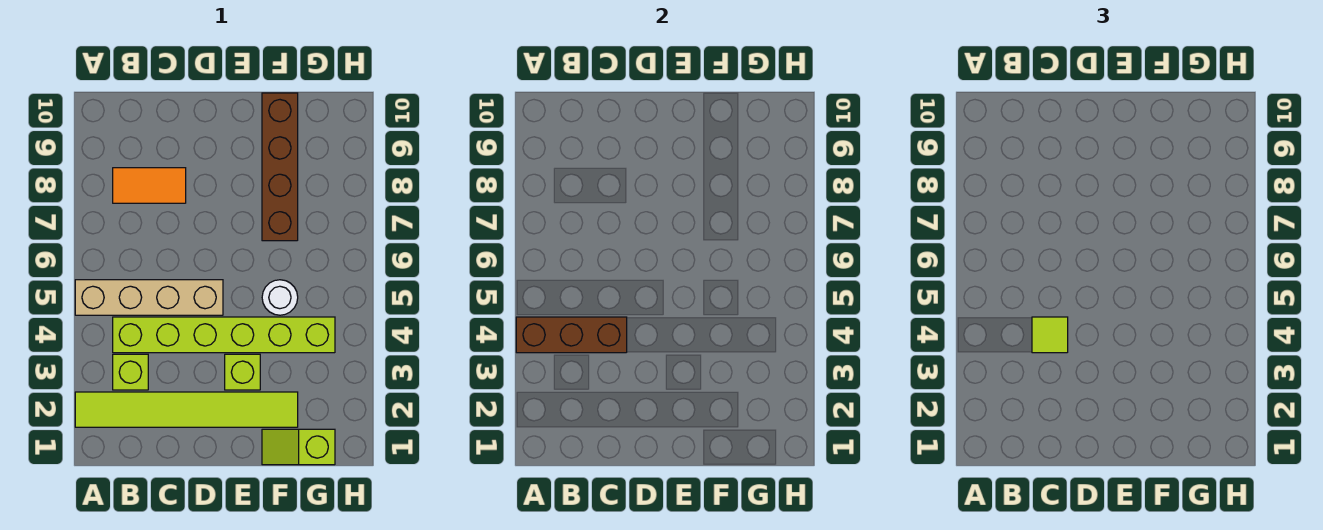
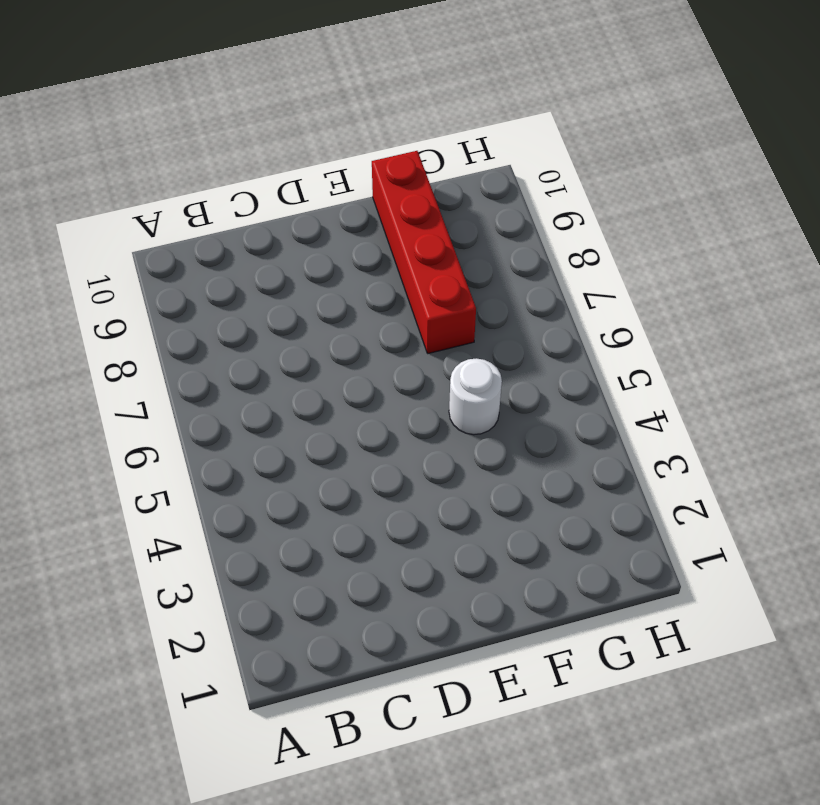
red brick F7:F10 level 1 -> brown brick F7:F10 level 1
none -> lime tile A2:F2 level 1
none -> tan brick A5:D5 level 1

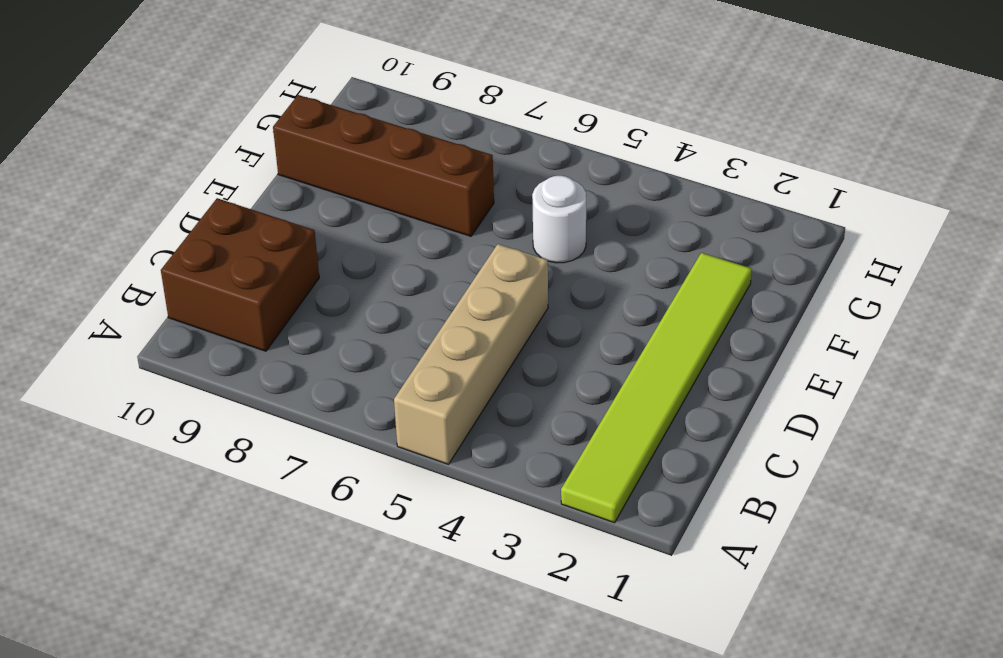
brown brick B9:C10 level 1 -> none
none -> lime brick B3 level 1
none -> lime brick B4:G4 level 1

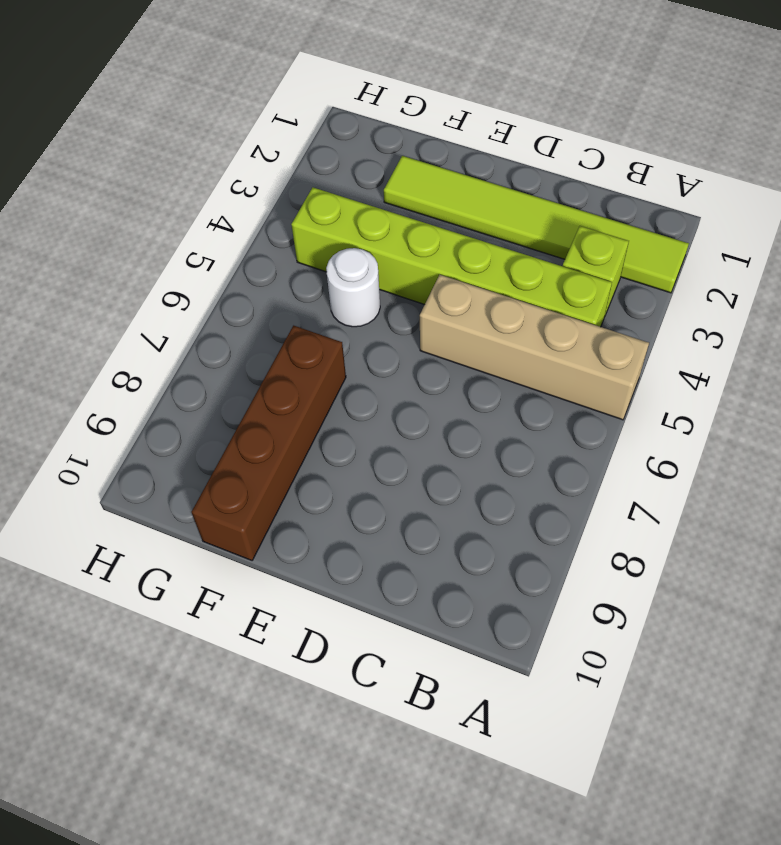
none -> orange tile B8:C8 level 1
none -> lime brick E3 level 1

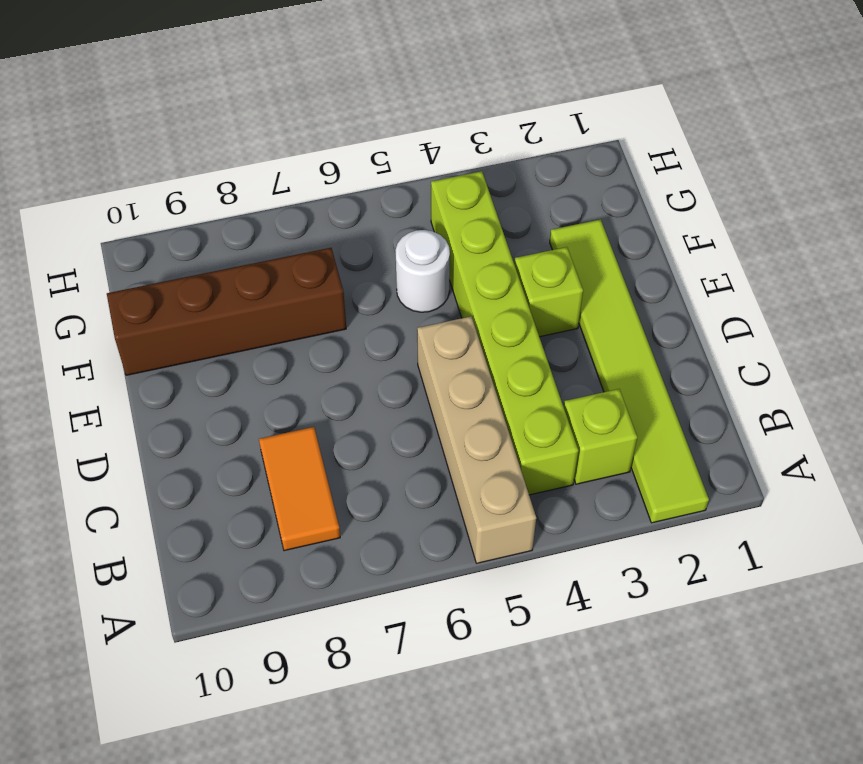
none -> lime slope F1:G1 level 1 top G
none -> brown brick A4:C4 level 2

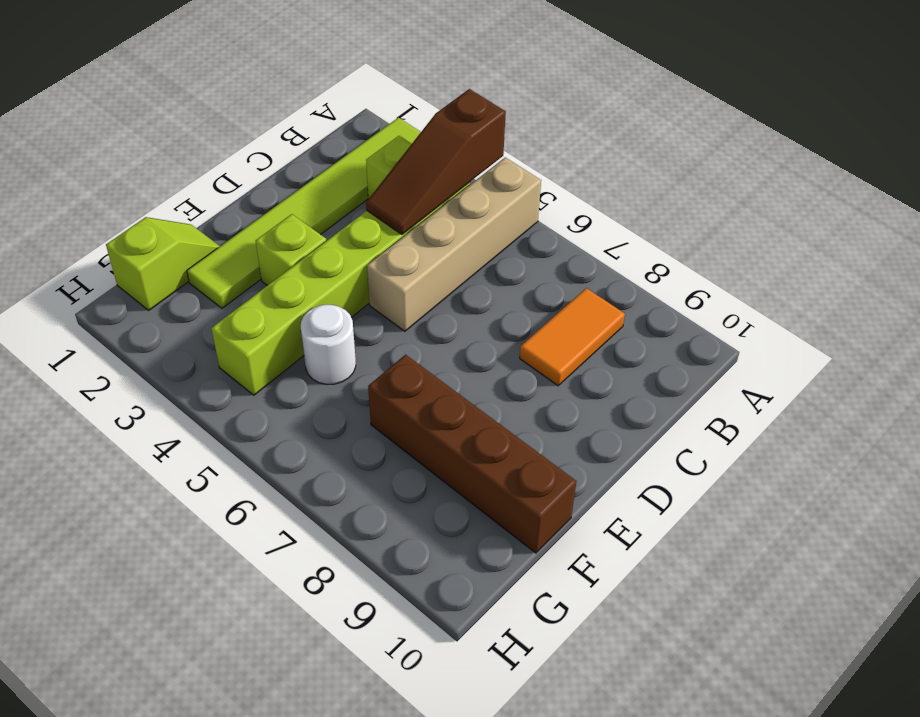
brown slope A4:C4 level 2 top A -> brown brick A4:C4 level 2
none -> lime tile C4 level 3

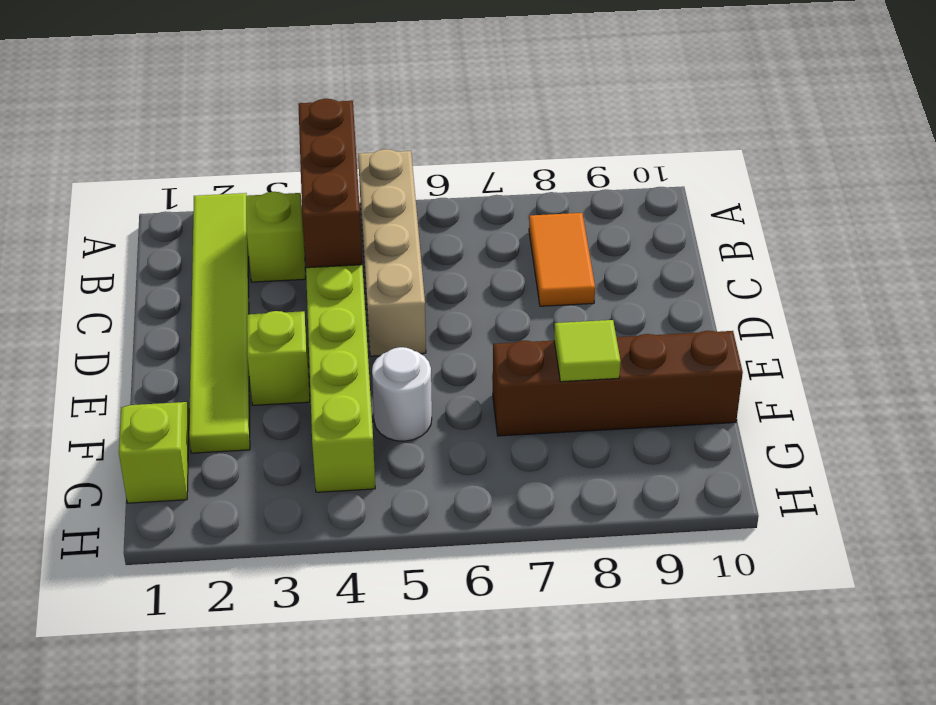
lime tile F8 level 2 -> lime tile C4 level 3

